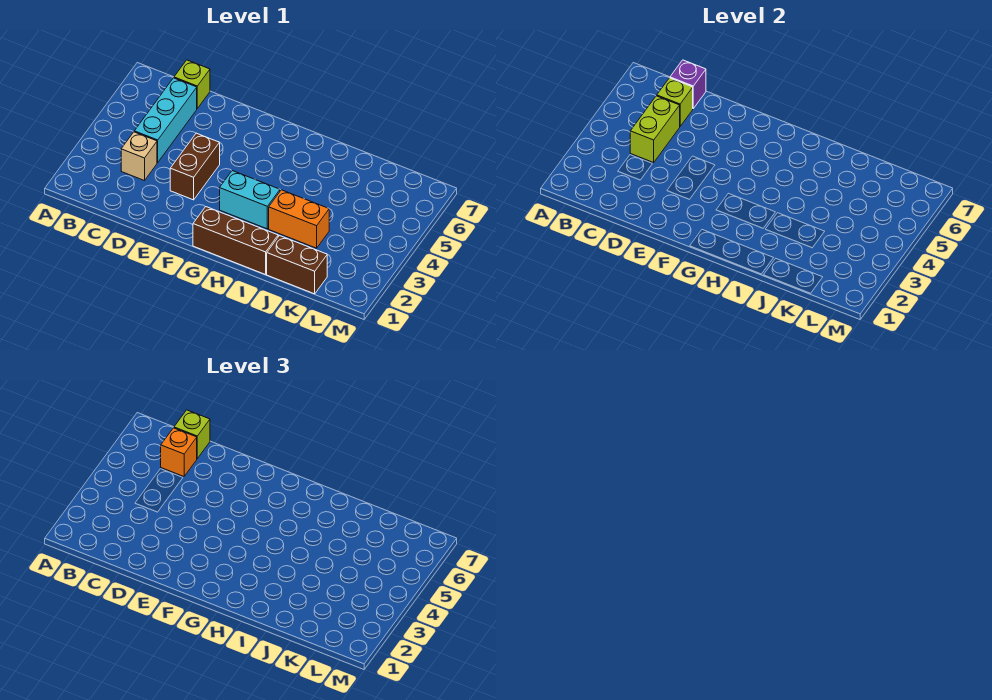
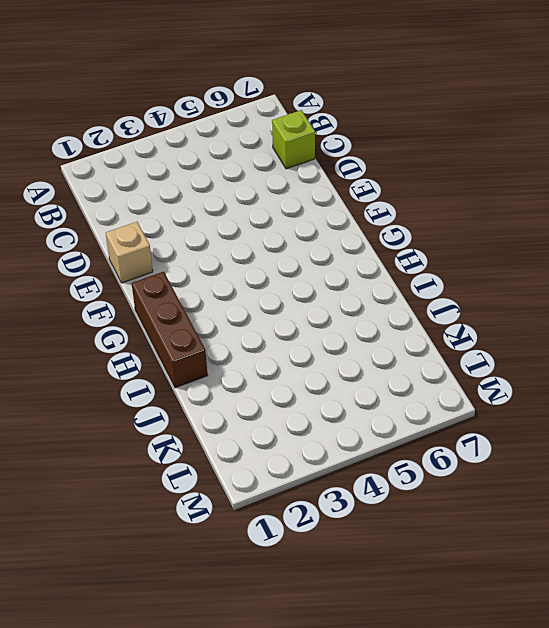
tan brick E1 level 1 -> tan brick C3 level 1
none -> cyan brick C4:C6 level 1
none -> brown brick E3:E4 level 1
none -> cyan brick G3:H3 level 1

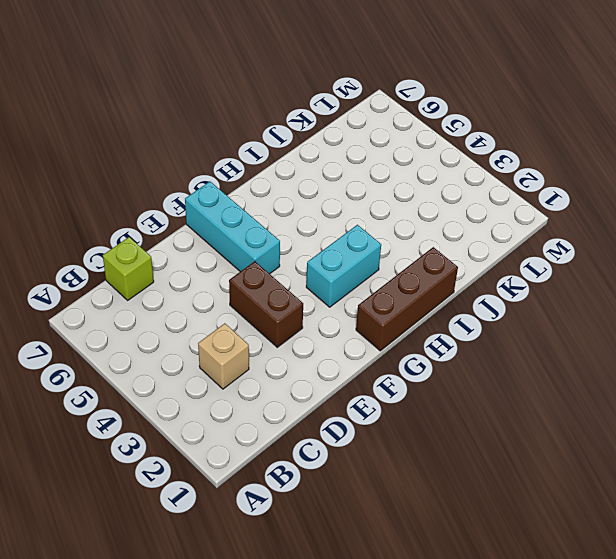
cyan brick F5:F7 level 1 -> cyan brick C4:C6 level 1
none -> orange brick I3:J3 level 1
none -> brown brick J1:K1 level 1
none -> lime brick C4:C5 level 2

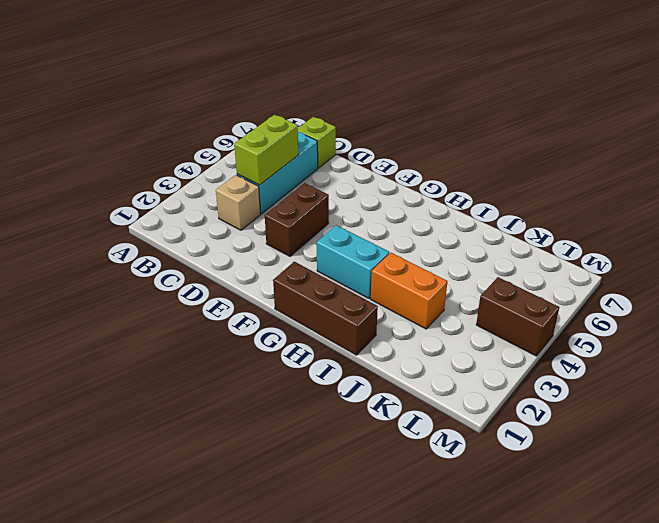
brown brick L4:M4 level 1 -> brown brick J1:K1 level 1
none -> lime brick C6 level 2
none -> purple brick C7 level 2
none -> orange brick C6 level 3

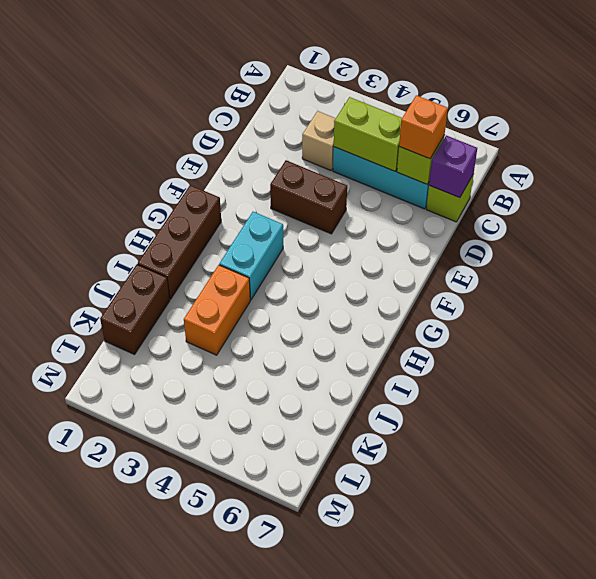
none -> lime brick C7 level 3

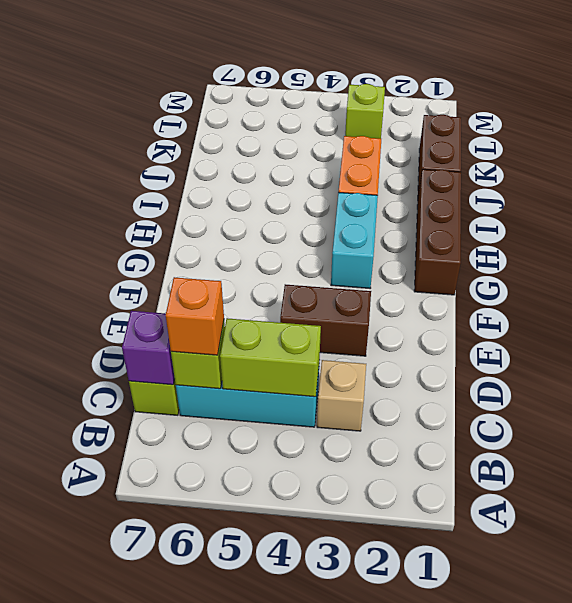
lime brick L3 level 1 -> lime brick C7 level 3

